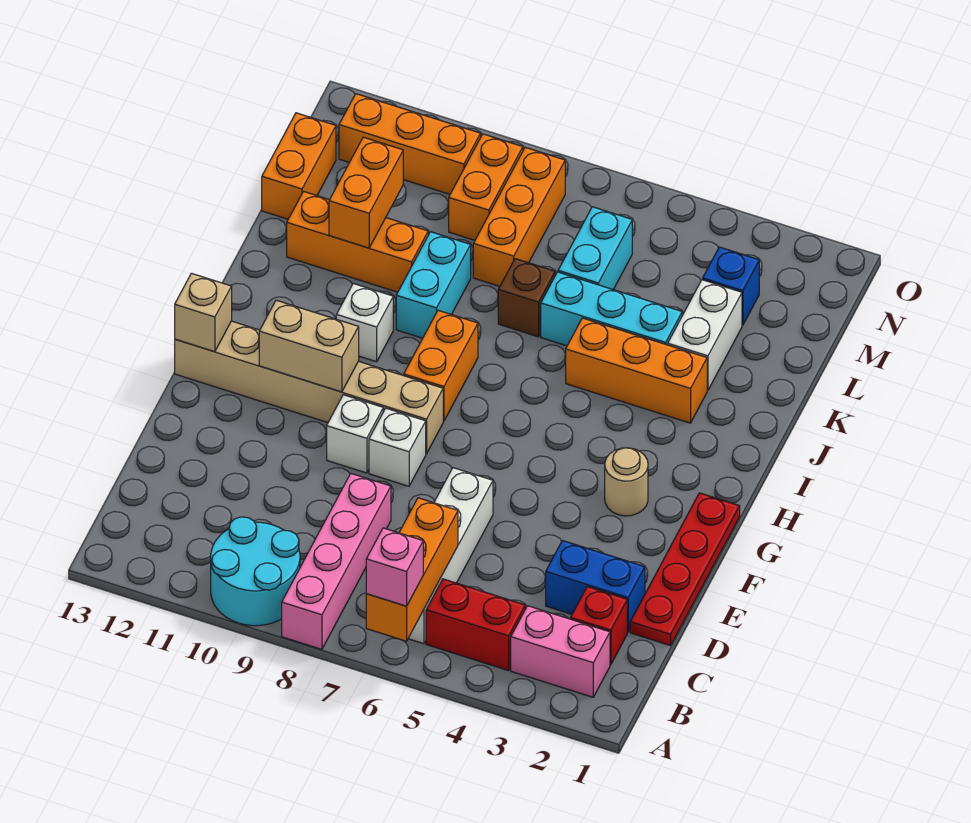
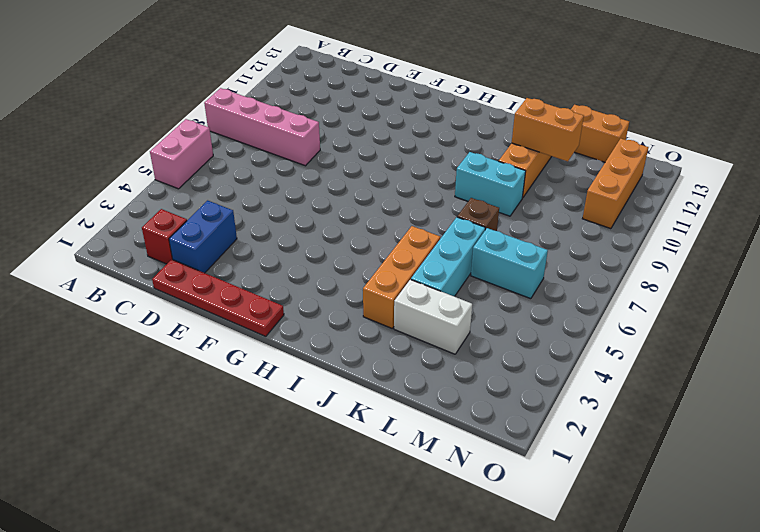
pink brick A5:A6 level 1 -> pink brick B2:B3 level 1
none -> cyan round brick A9:B10 level 1
none -> red brick B4:B5 level 1
none -> white brick B6:E6 level 1
none -> white brick F8 level 1

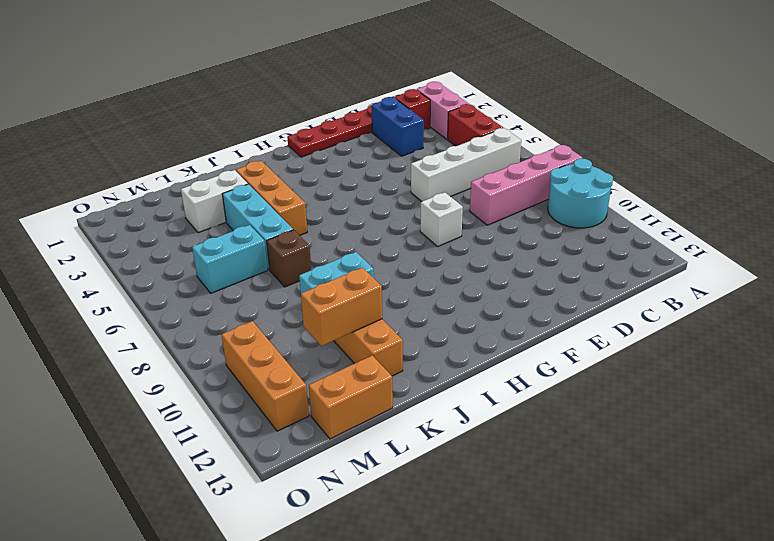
none -> white brick F9 level 1
none -> tan round brick G3 level 1
none -> tan brick G8:G13 level 1
none -> orange brick H8:I8 level 1

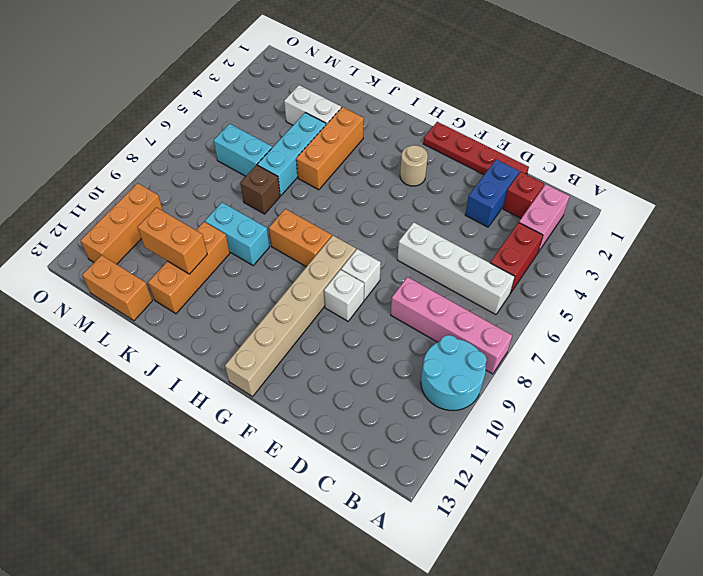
none -> white brick I10 level 1
none -> orange brick L8:N8 level 1
none -> blue brick M3 level 1
none -> orange brick M9:N9 level 1

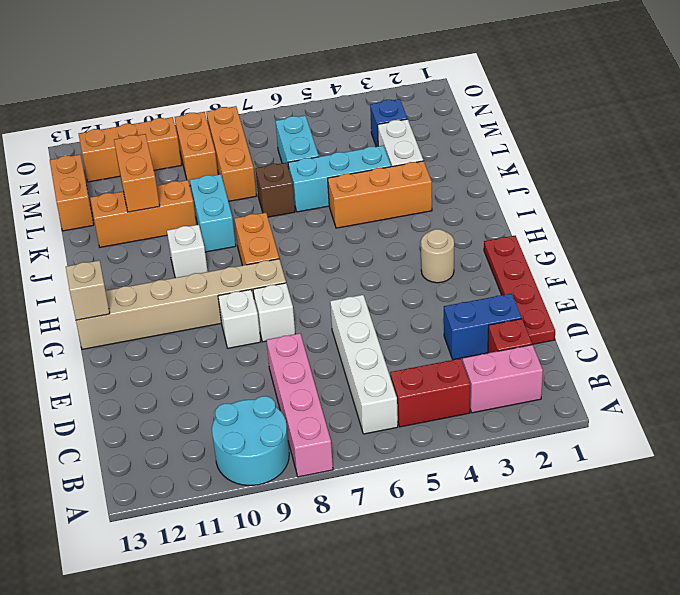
none -> orange brick A6:C6 level 2
none -> tan brick G10:G11 level 2
none -> pink brick A6 level 3

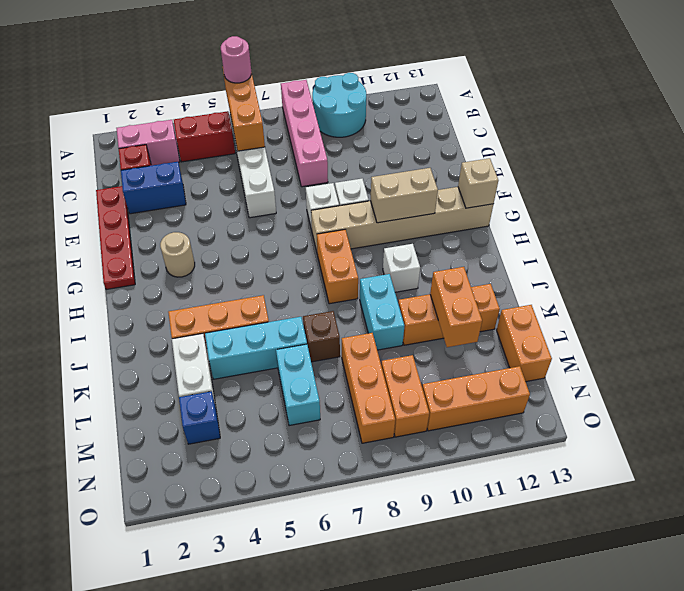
pink round brick A6 level 3 -> pink brick A6 level 3

